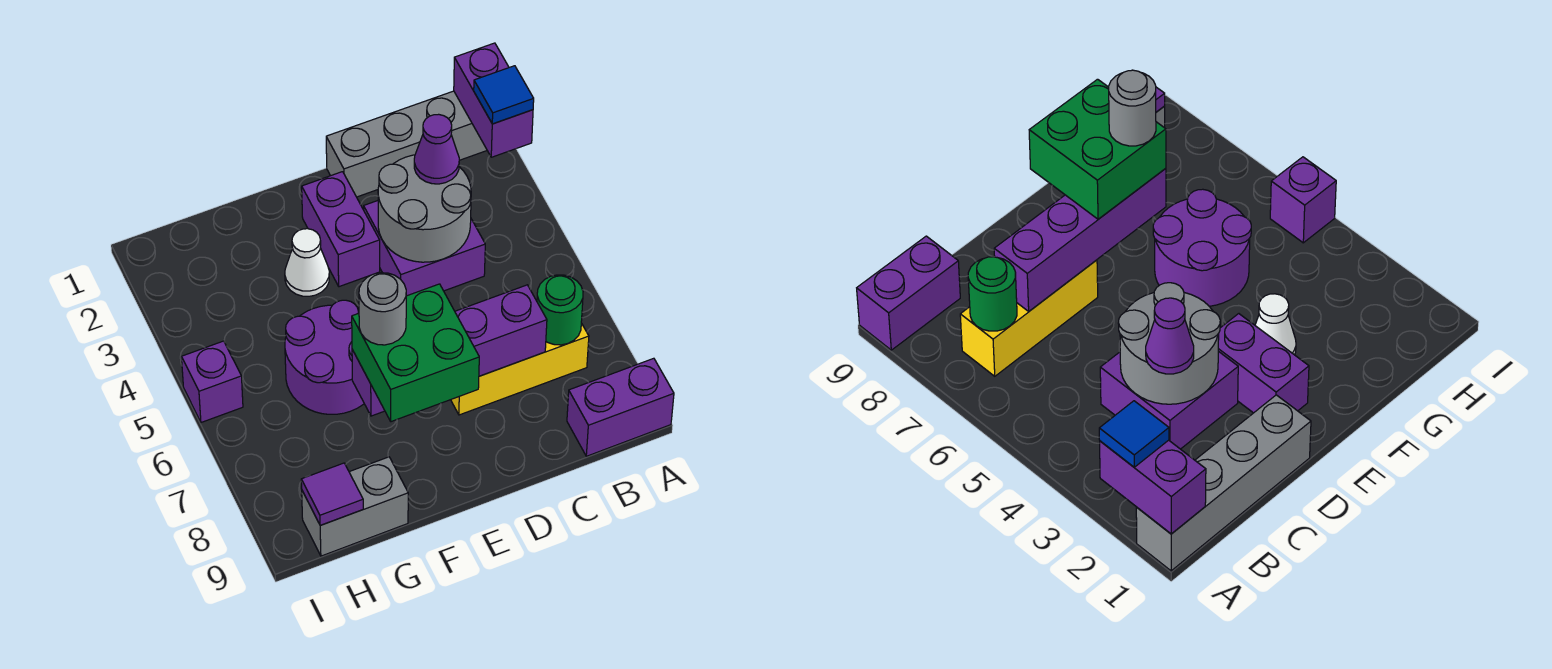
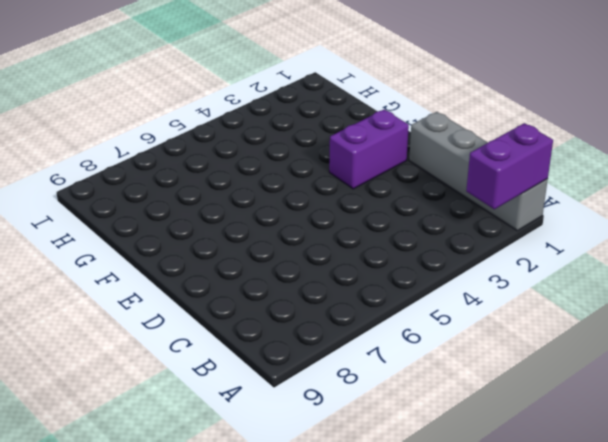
none -> purple brick A9:B9 level 1
none -> yellow brick B7:D7 level 1
none -> purple brick C3:D4 level 1

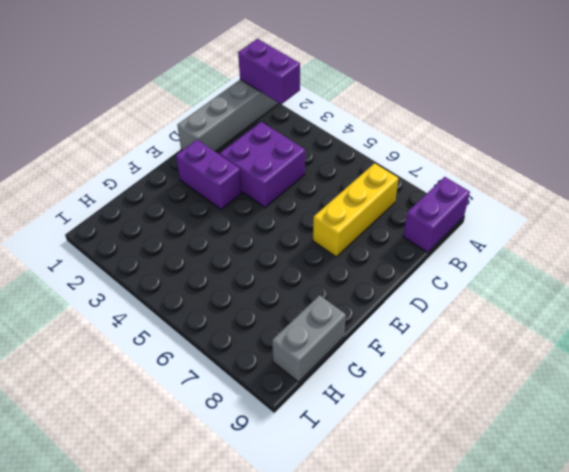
none -> white cone F3 level 1
none -> purple round brick F5:G6 level 1
none -> purple brick I5 level 1

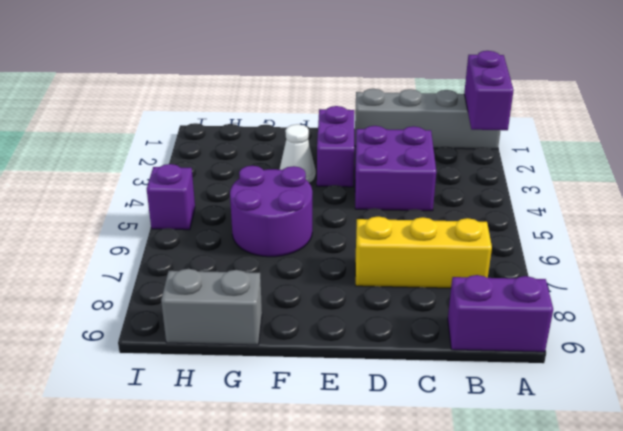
none -> green round brick B7 level 2
none -> grey round brick C3:D4 level 2
none -> purple brick C7:F7 level 2

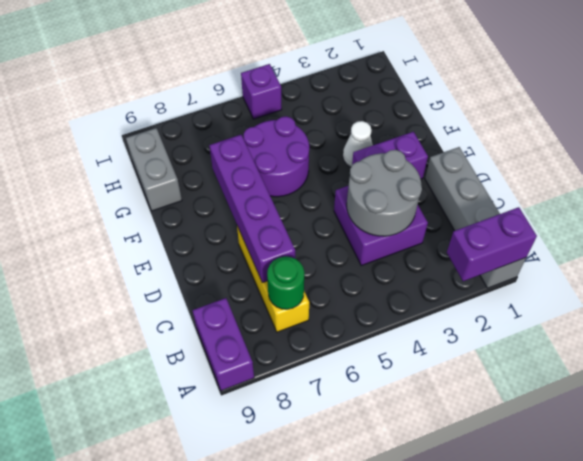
none -> purple tile H9 level 2
none -> blue tile A2 level 3
none -> purple cone C3 level 3

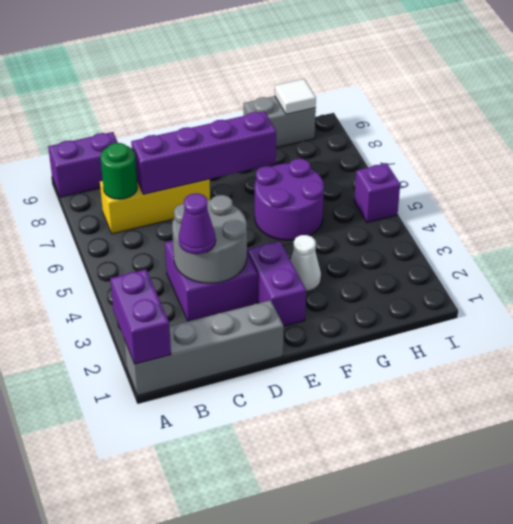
white tile H9 level 2 -> purple tile H9 level 2
none -> blue tile A2 level 3
none -> green brick E7:F8 level 3
none -> grey round brick F7 level 4

